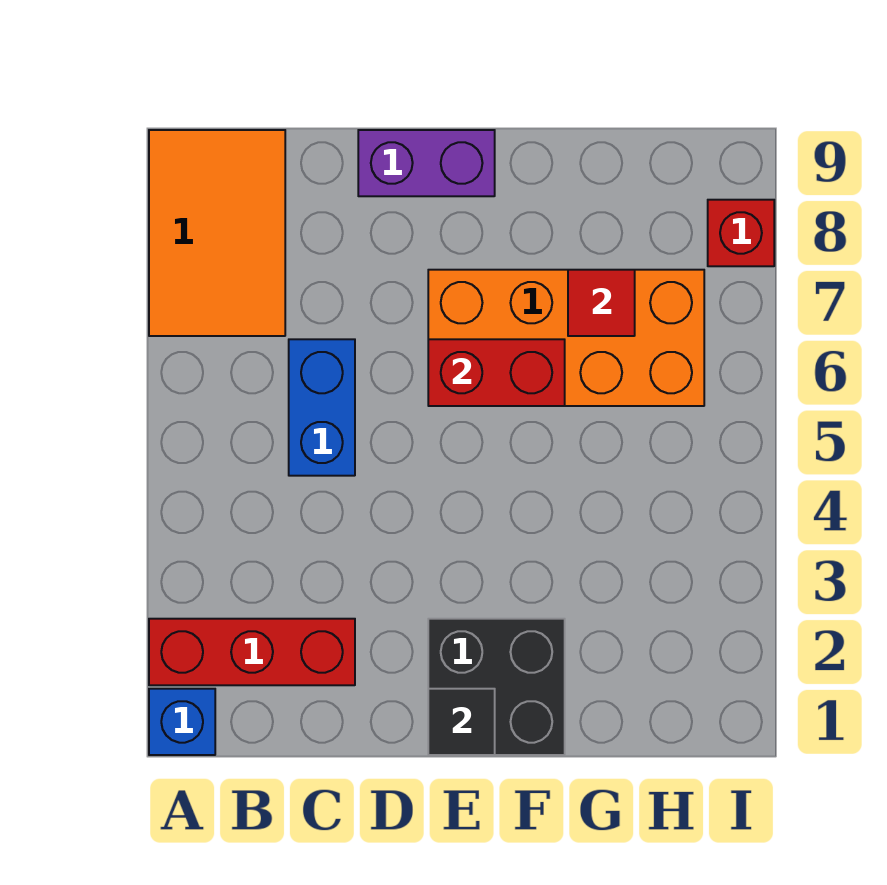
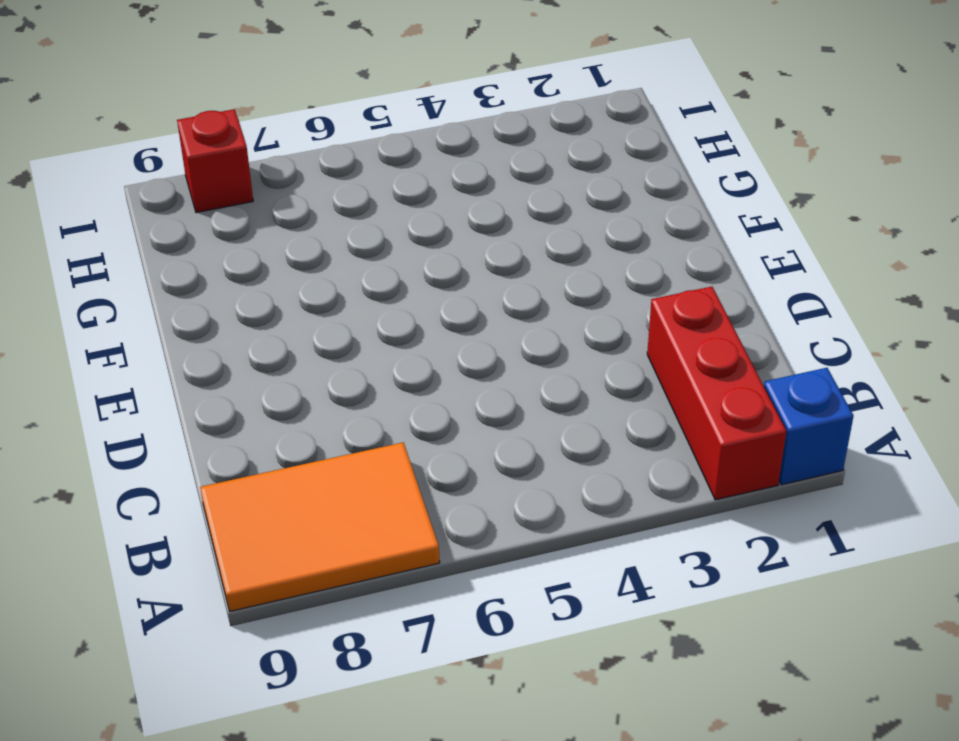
none -> blue brick C5:C6 level 1
none -> purple brick D9:E9 level 1

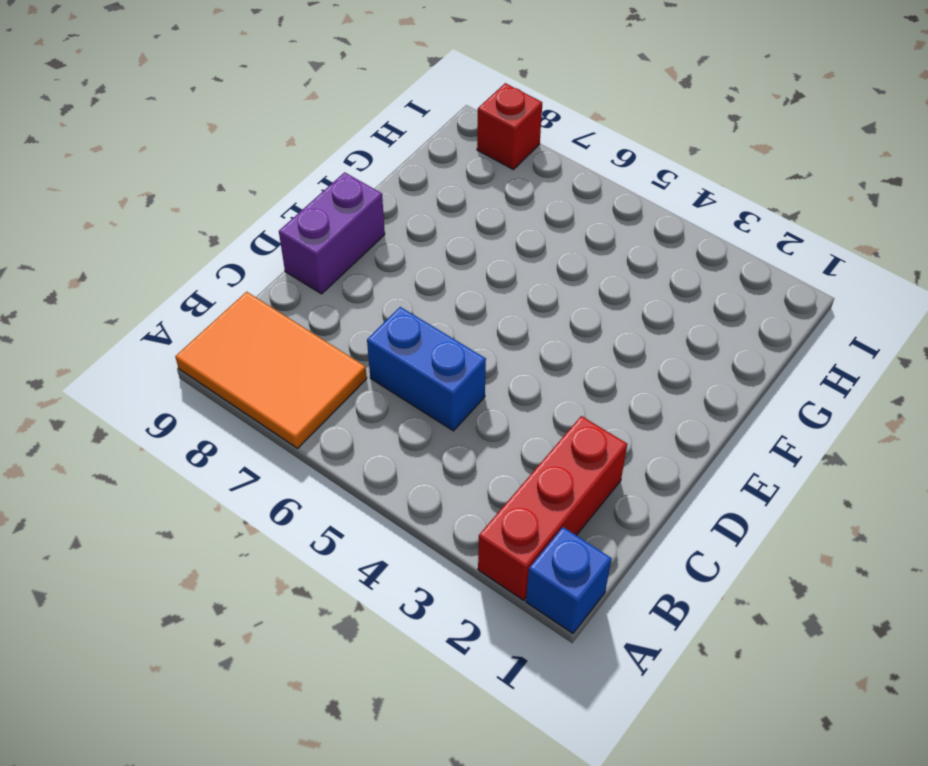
none -> black brick E1:F2 level 1
none -> orange brick E6:H7 level 1

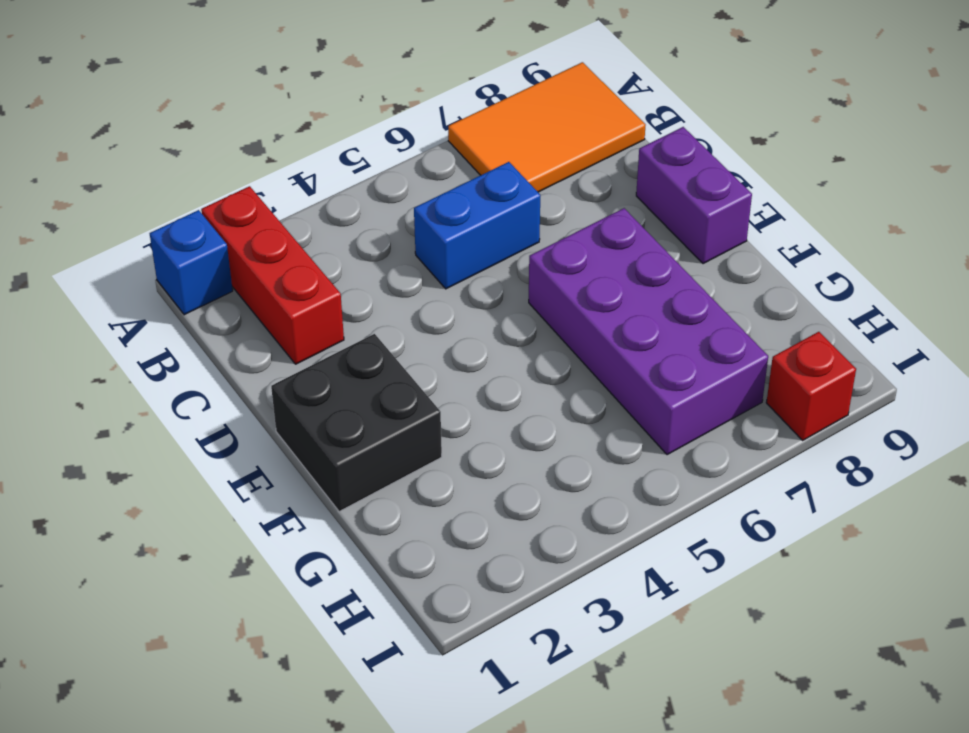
purple brick E6:H7 level 1 -> orange brick E6:H7 level 1
none -> black tile E1 level 2
none -> red brick E6:F6 level 2

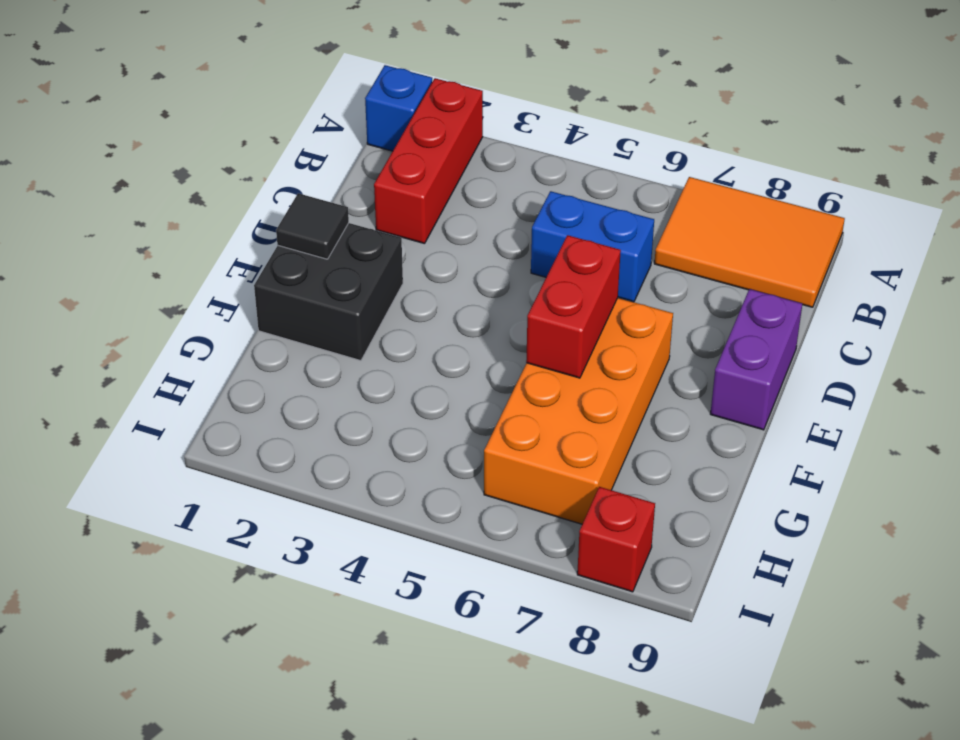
none -> red tile G7 level 2

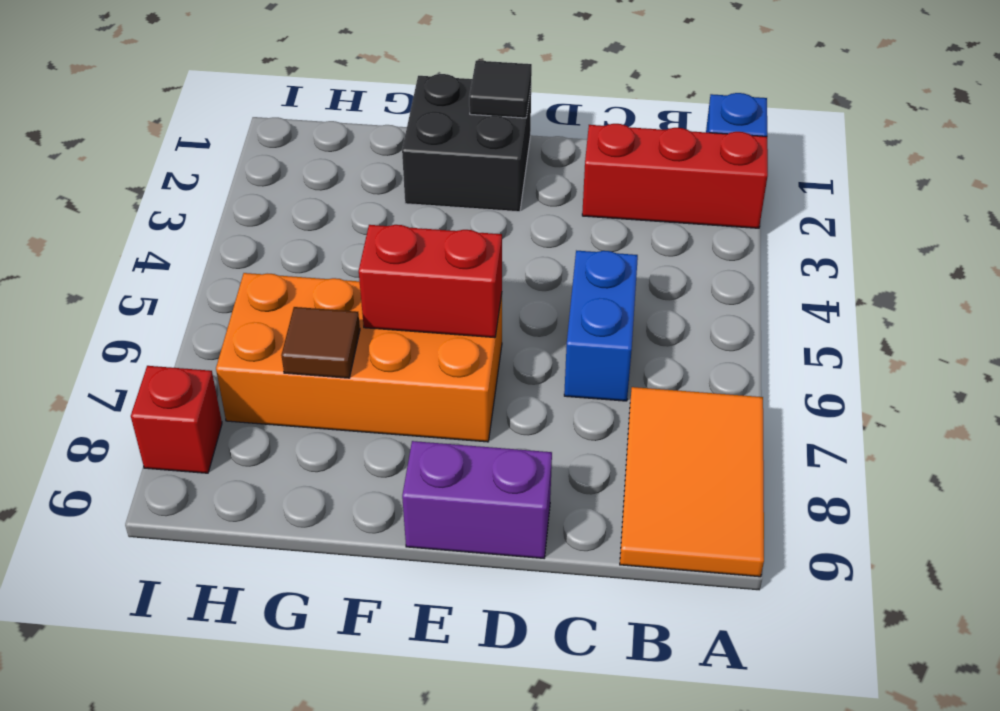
brown tile G7 level 2 -> red tile G7 level 2

